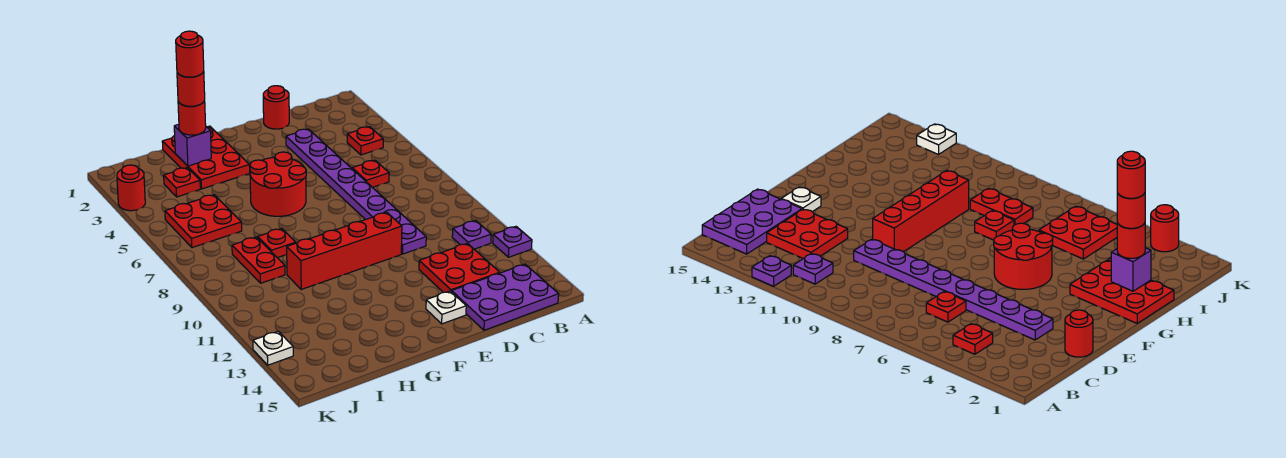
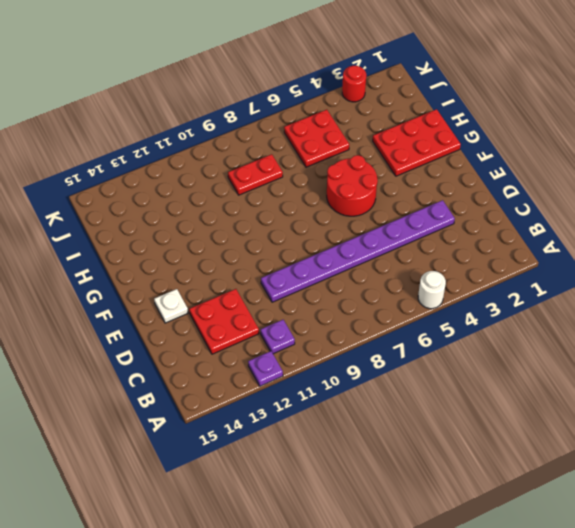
white round brick A5 level 1 -> none
none -> red plate B4 level 1
none -> purple plate B14:D15 level 1
none -> red plate C6 level 1

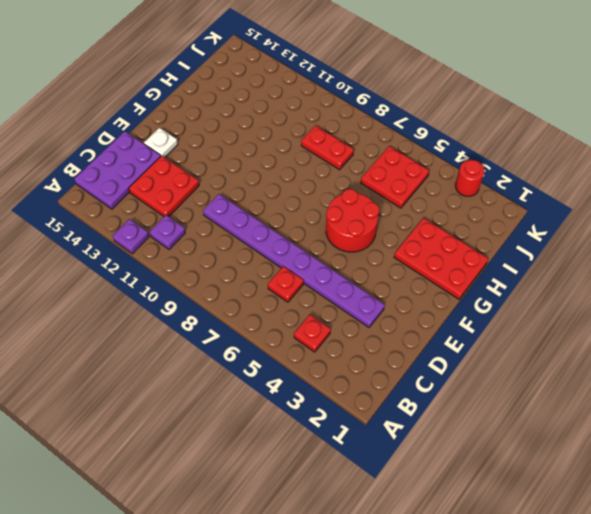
none -> red round brick D1 level 1
none -> red brick E10:H10 level 1
none -> red plate H8 level 1

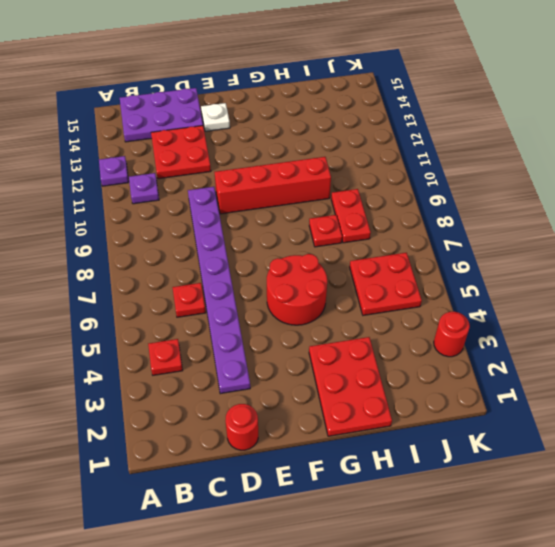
none -> red plate I3 level 1
none -> white plate K13 level 1
none -> purple brick H2 level 2

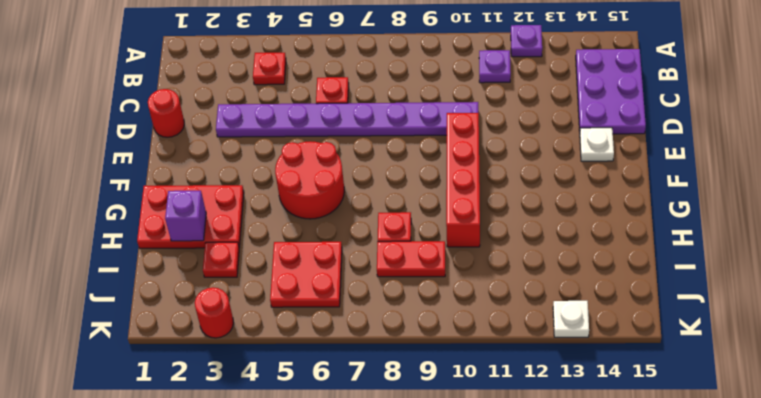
none -> red plate C12:D13 level 1
none -> red round brick H2 level 3
none -> red round brick H2 level 4

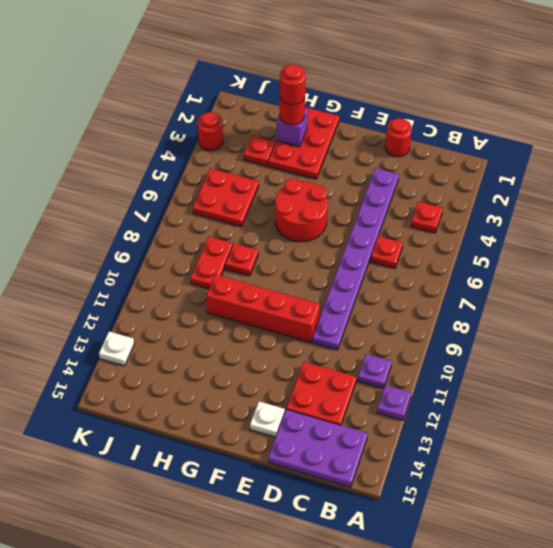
none -> red round brick H2 level 5

